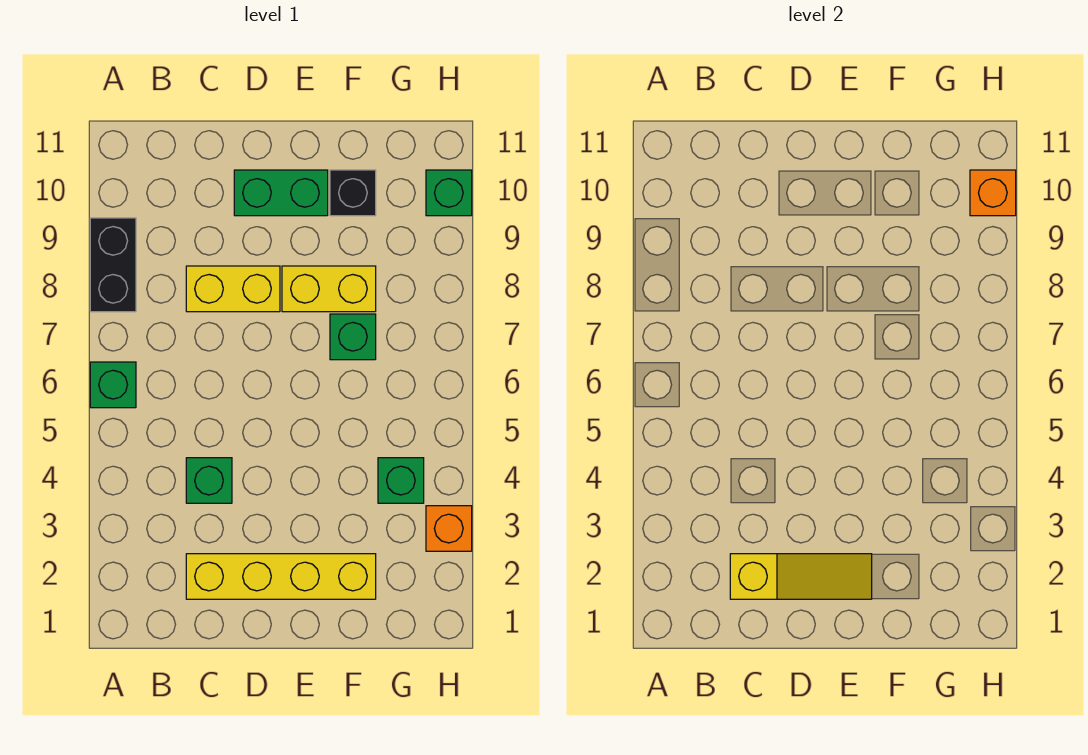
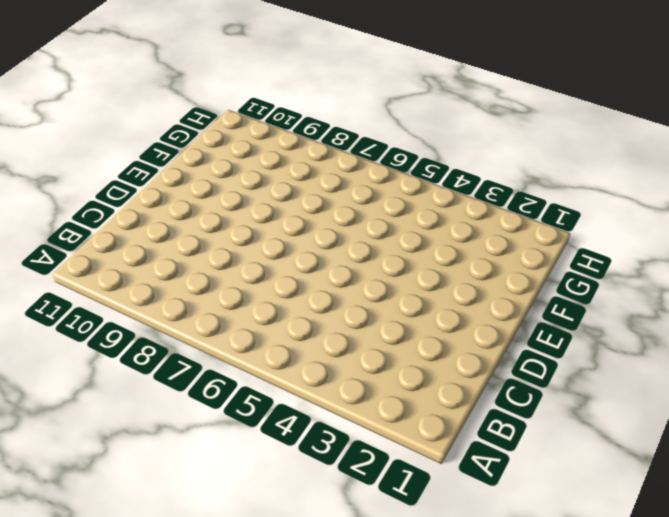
none -> green brick A6 level 1
none -> black brick A8:A9 level 1
none -> yellow brick C2:F2 level 1

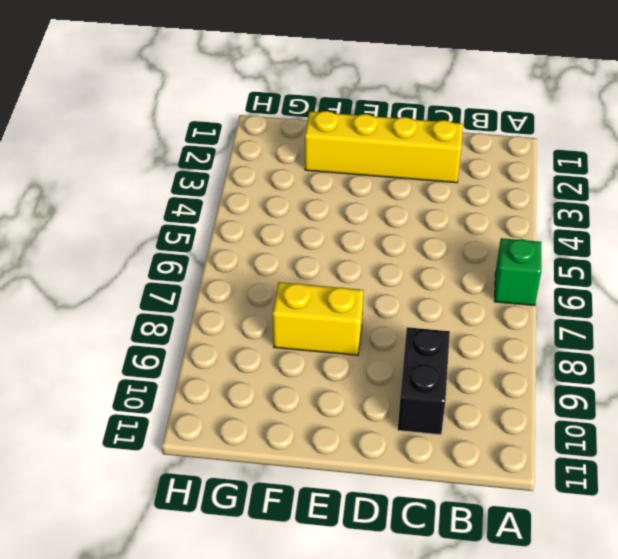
black brick C9:C10 level 1 -> black brick A8:A9 level 1
none -> green brick C4 level 1
none -> yellow brick C8:D8 level 1
none -> green brick D10:E10 level 1

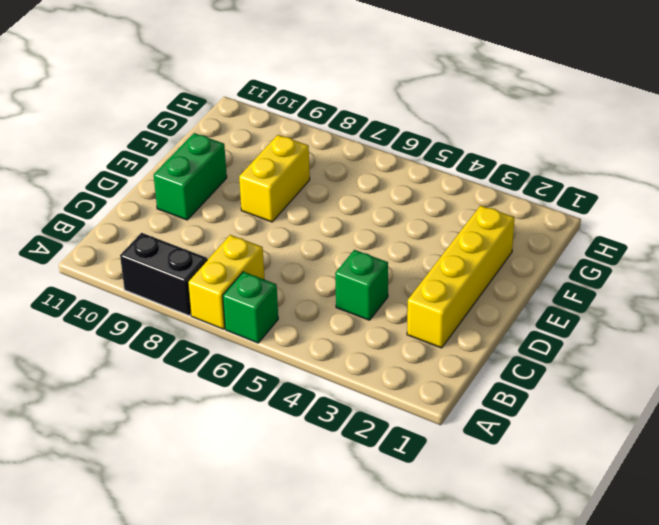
yellow brick A7:B7 level 1 -> yellow brick C8:D8 level 1
none -> green brick F7 level 1
none -> black brick F10 level 1
none -> green brick G4 level 1

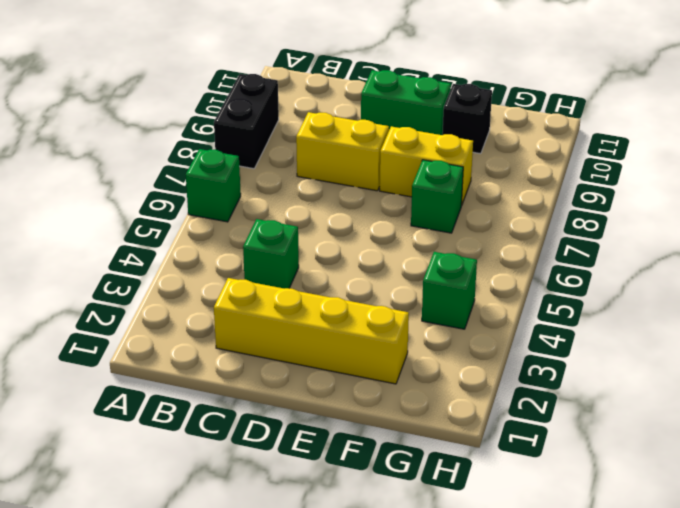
none -> orange brick H3 level 1
none -> green brick H10 level 1
none -> yellow slope C2:E2 level 2 top C

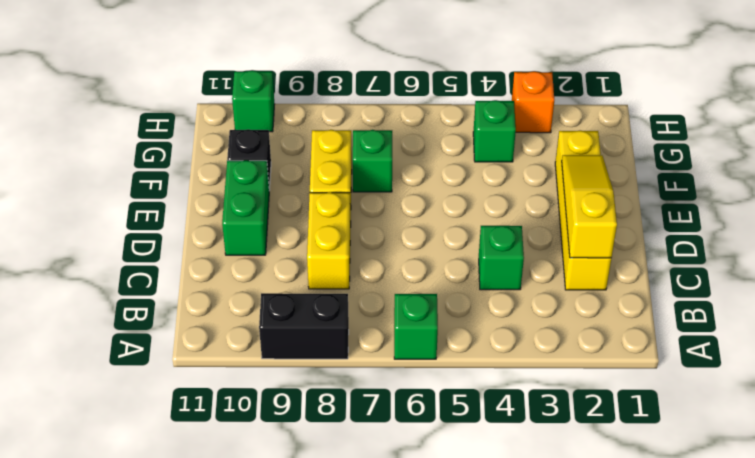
none -> orange brick H10 level 2

